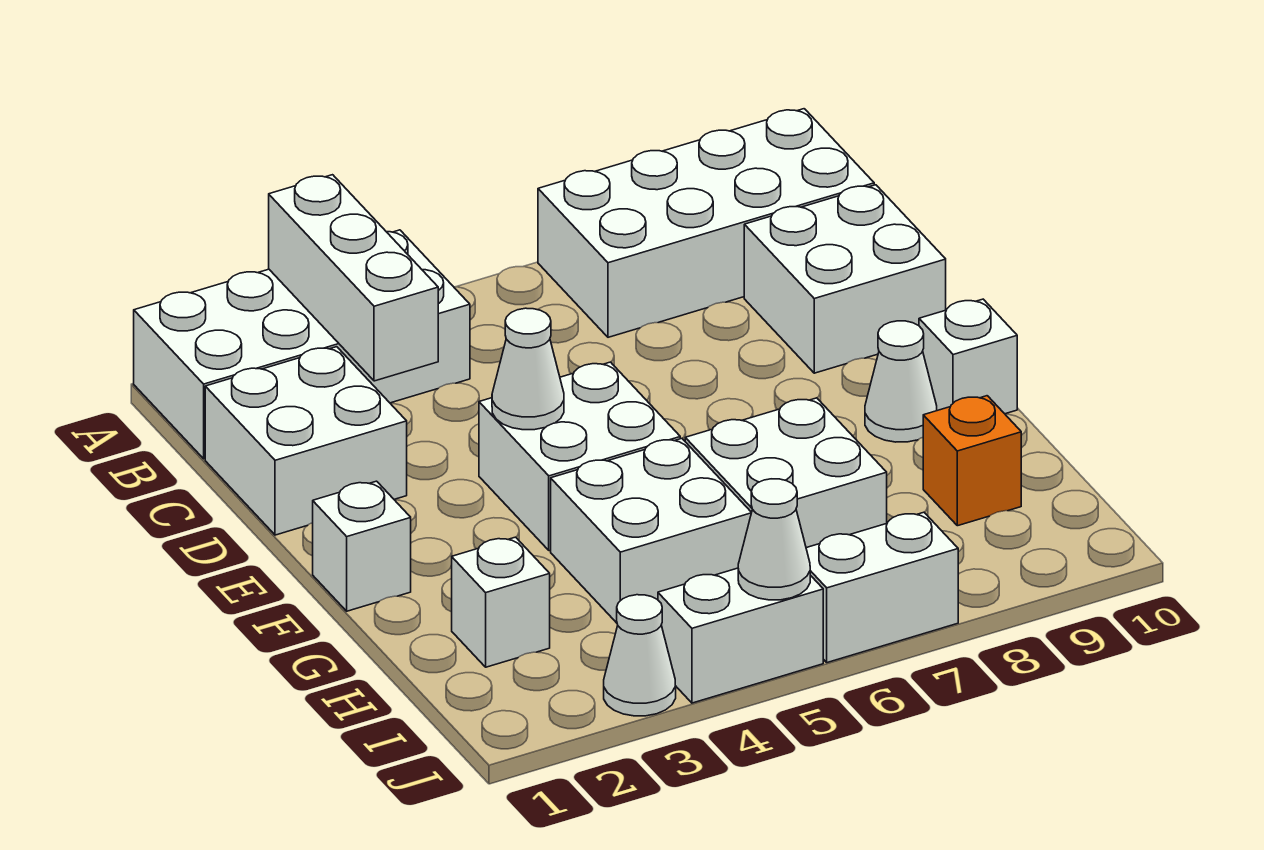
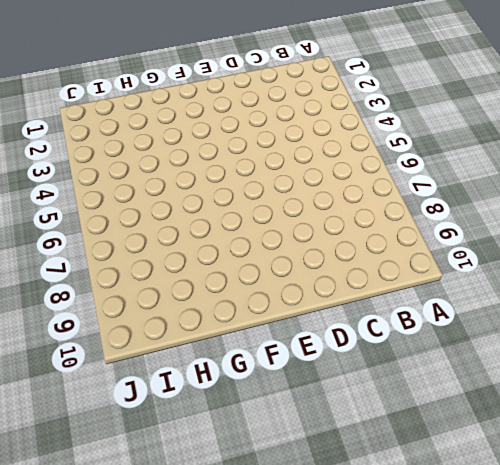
none -> white brick A1:B4 level 1
none -> white brick A7:B10 level 1
none -> white brick C1:D2 level 1

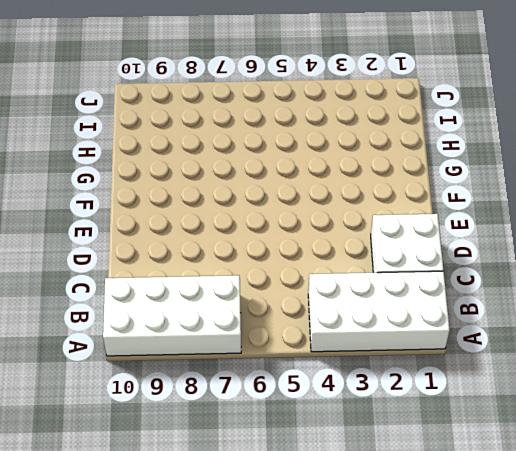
none -> white brick C9:D10 level 1
none -> white brick E4:F5 level 1
none -> white brick F1 level 1

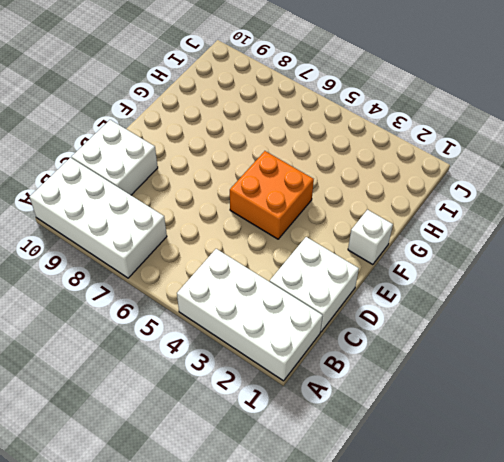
orange brick E4:F5 level 1 -> white brick E4:F5 level 1
none -> white cone F9 level 1
none -> white brick F10 level 1
none -> white brick G4:H5 level 1

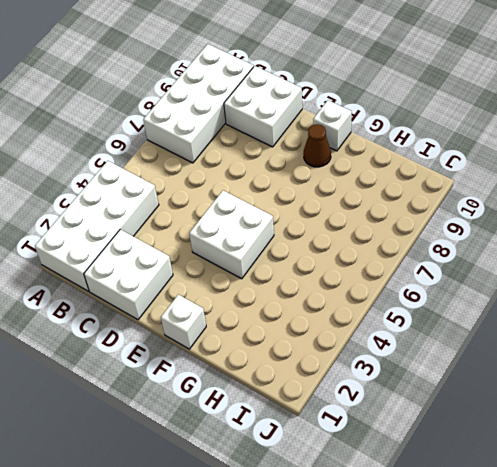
brown cone F9 level 1 -> white cone F9 level 1
none -> white brick G4:H5 level 1
none -> white brick G6:H7 level 1
none -> white brick H2 level 1

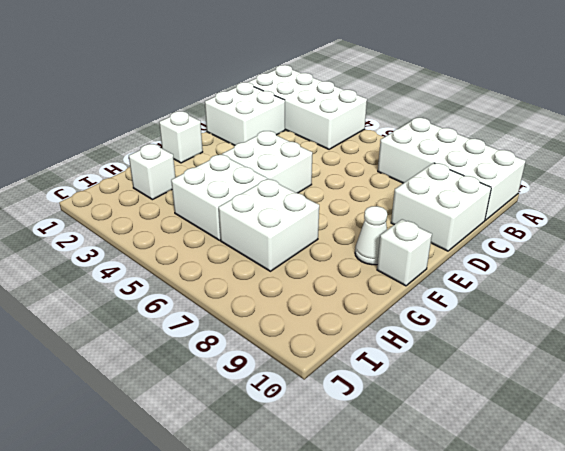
none -> orange brick H9 level 1
none -> white cone J3 level 1
none -> white brick J4:J5 level 1

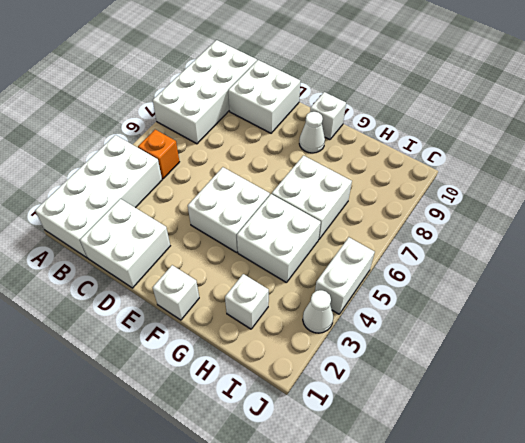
orange brick B5 level 1 -> orange brick H9 level 1
none -> white brick J6:J7 level 1
none -> white brick A3:C3 level 2
none -> white cone E4 level 2

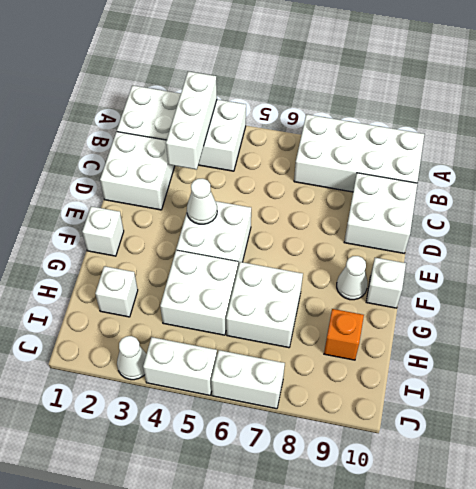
none -> white cone J5 level 2

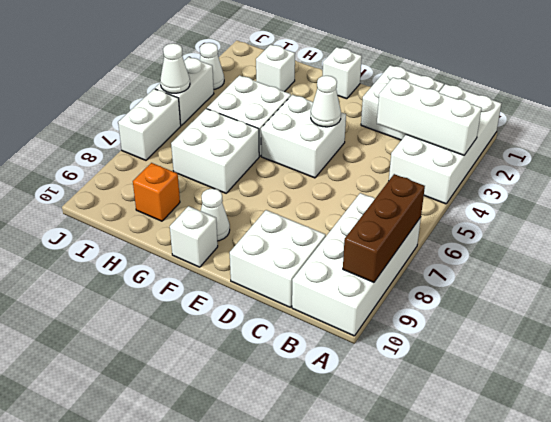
brown brick A7:A9 level 2 -> none

